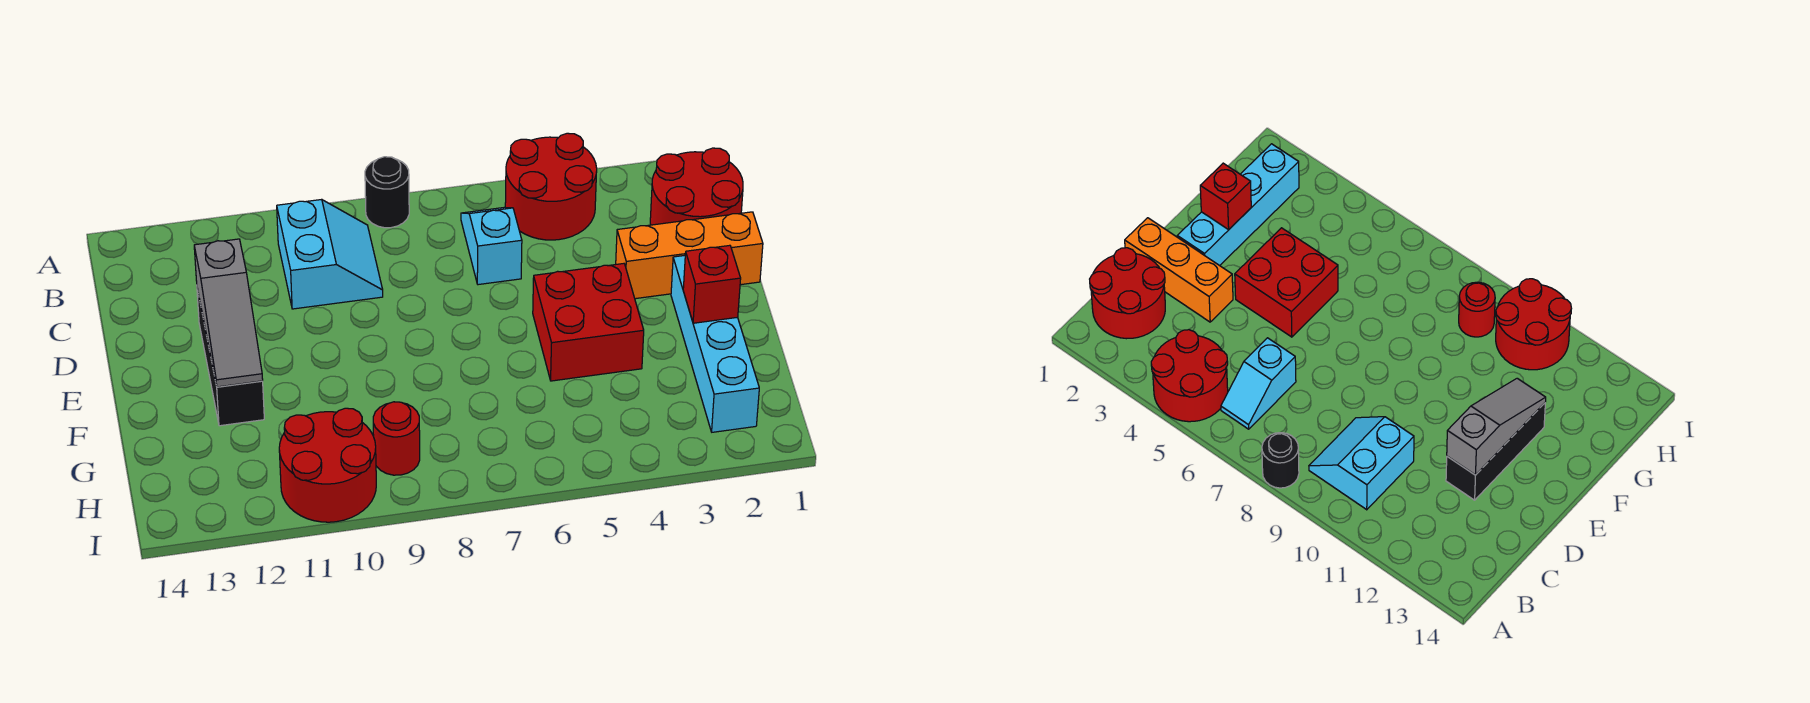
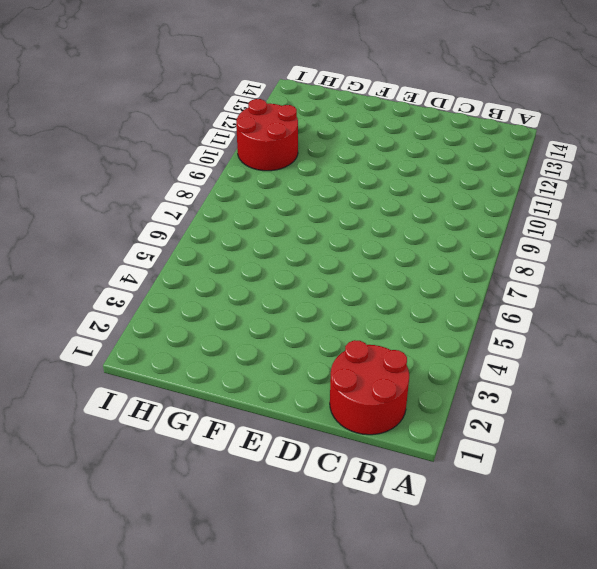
none -> red round brick A4:B5 level 1
none -> black round brick A8 level 1
none -> cyan slope B6:C6 level 1 top C

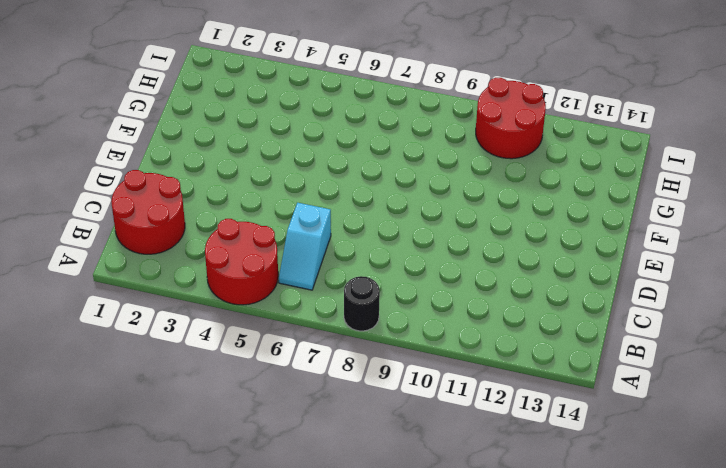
none -> cyan slope B9:C10 level 1 top 10
none -> orange brick D1:D3 level 1
none -> black brick D12:F12 level 1

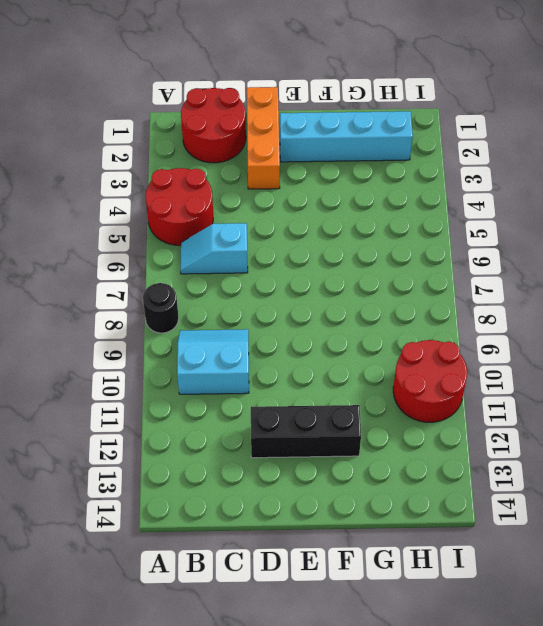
none -> red brick E4:F5 level 1
none -> red round brick H9 level 1
none -> grey slope D12:F12 level 2 top D

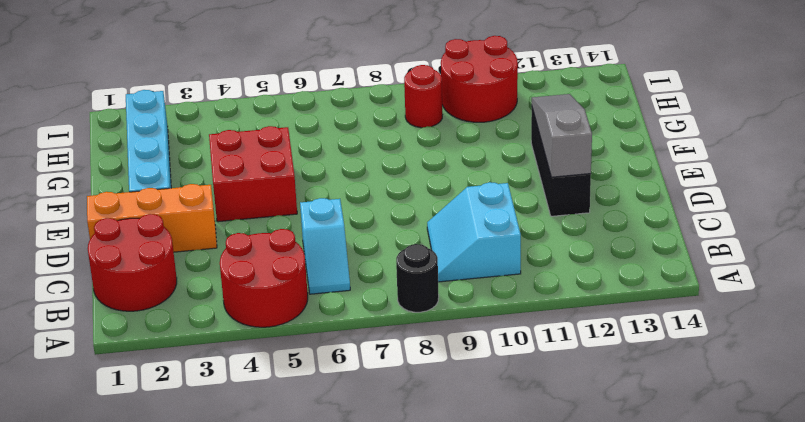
none -> red brick F2 level 2

